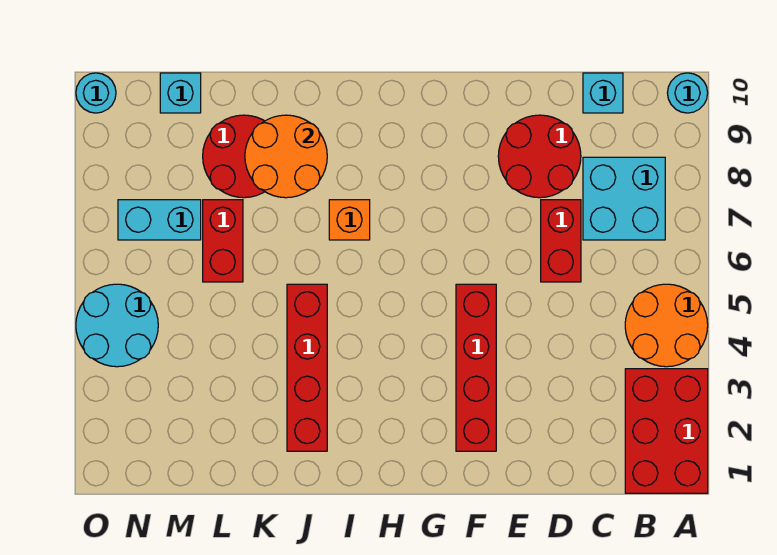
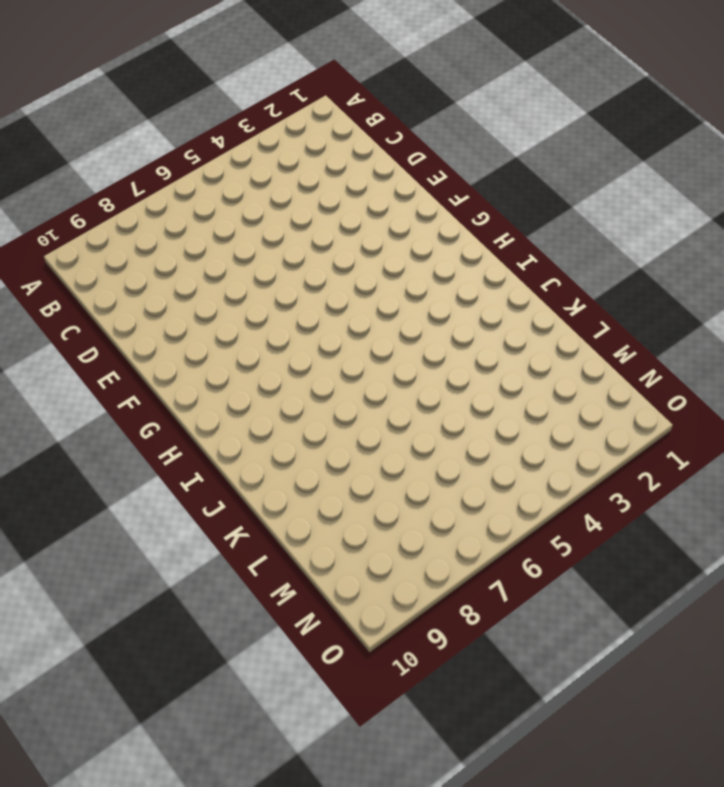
none -> red brick A1:B3 level 1
none -> orange round brick A4:B5 level 1
none -> cyan round brick A10 level 1

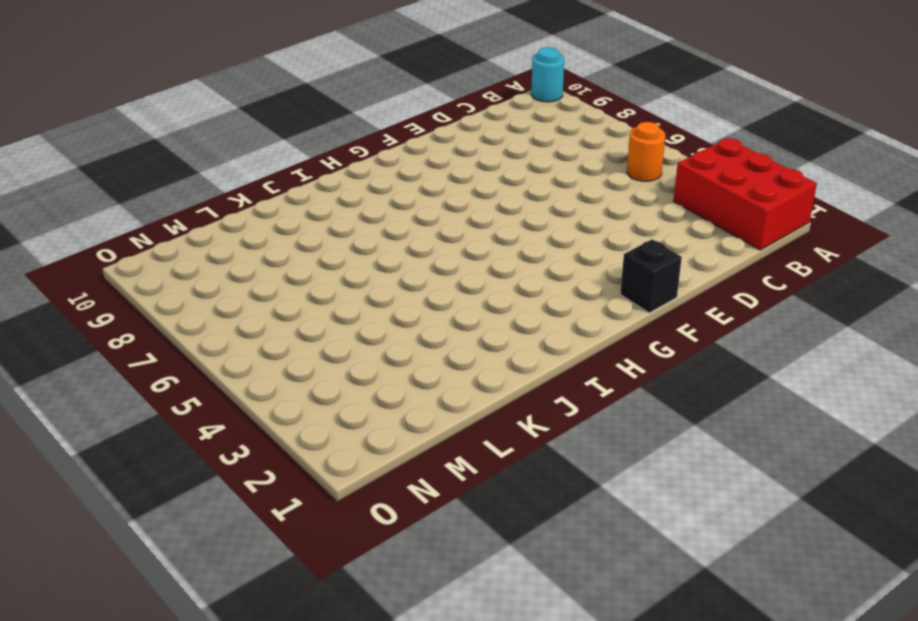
orange round brick B5 level 1 -> orange round brick A4:B5 level 1
black brick F1 level 1 -> none
none -> cyan brick B7:C8 level 1
none -> cyan brick C10 level 1
none -> red brick D6:D7 level 1

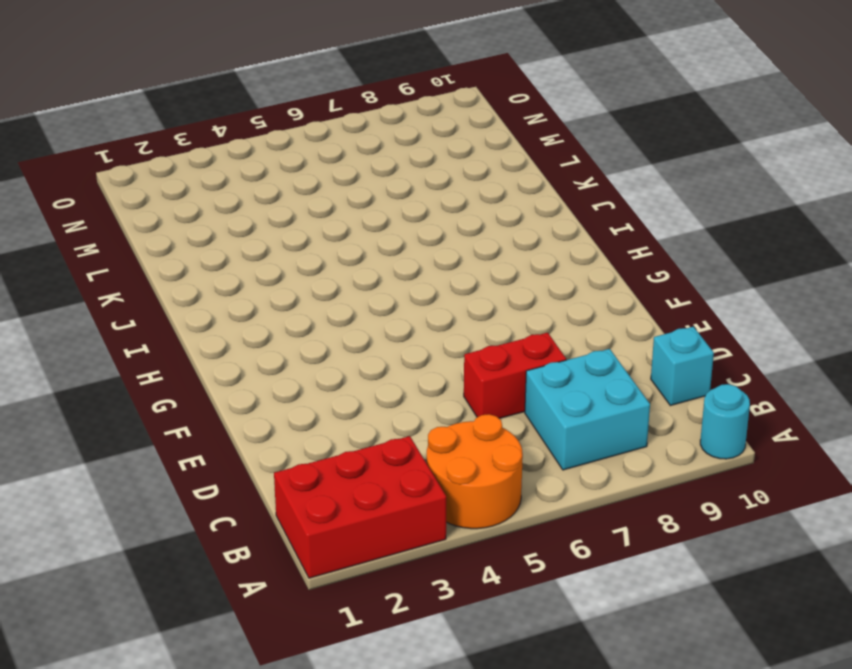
none -> red round brick D8:E9 level 1
none -> red brick F2:F5 level 1
none -> orange brick I7 level 1

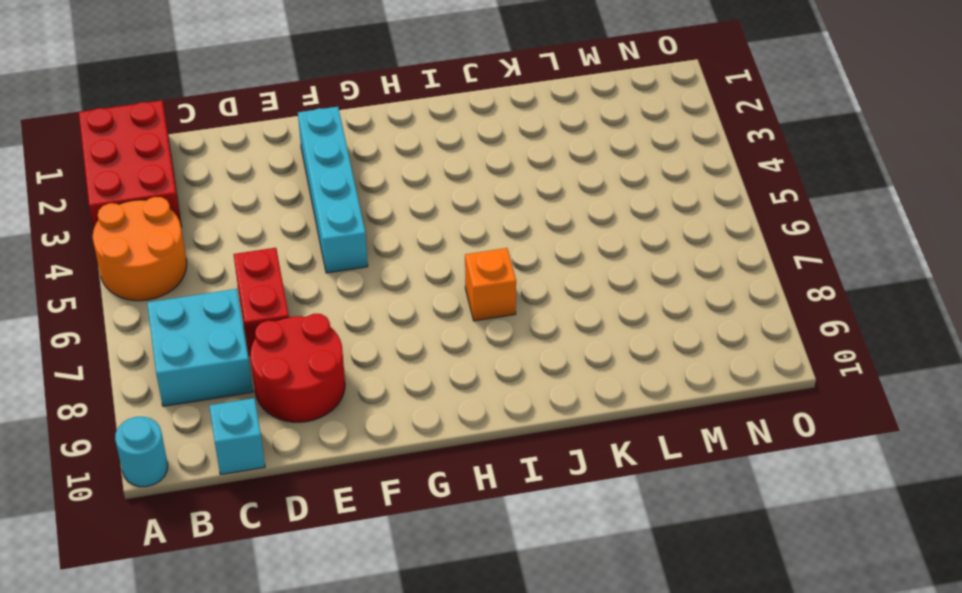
cyan brick F2:F5 level 1 -> red brick F2:F5 level 1
none -> red brick J2:J5 level 1
none -> red round brick K8:L9 level 1
none -> red brick L6:L7 level 1

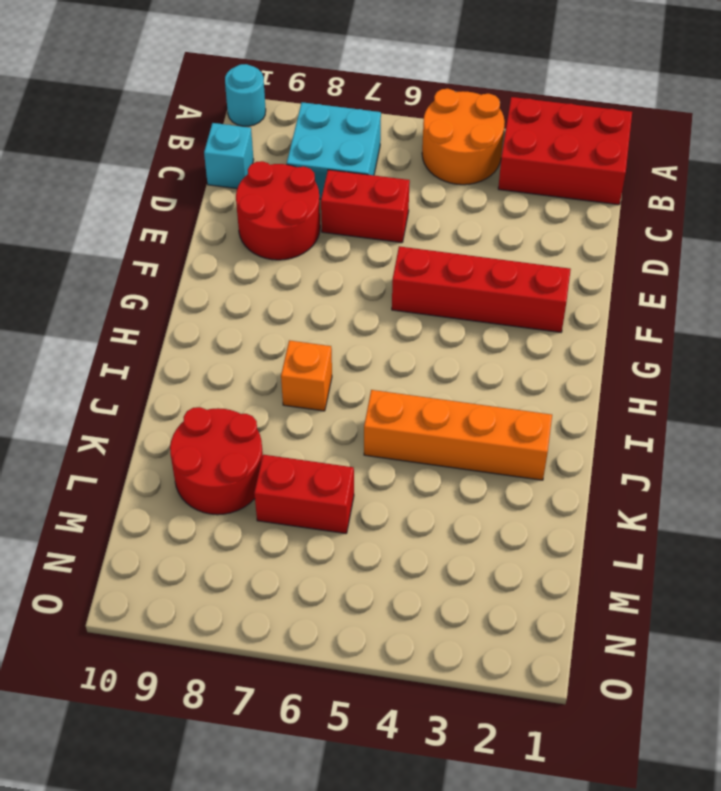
orange brick J2:J5 level 1 -> red brick J2:J5 level 1
none -> cyan brick M7:N7 level 1
none -> cyan brick M10 level 1
none -> cyan round brick N4:O5 level 1

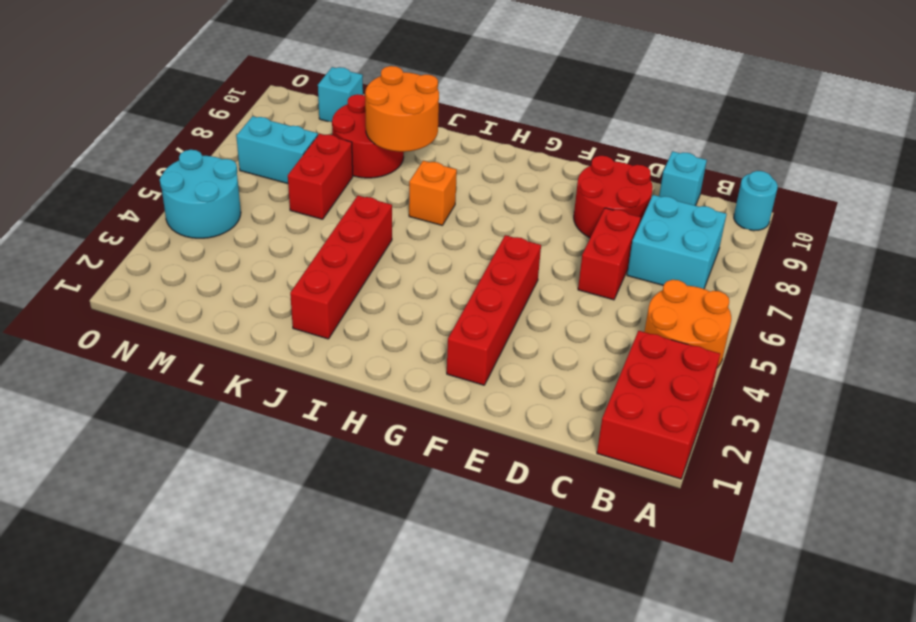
none -> cyan round brick O10 level 1

